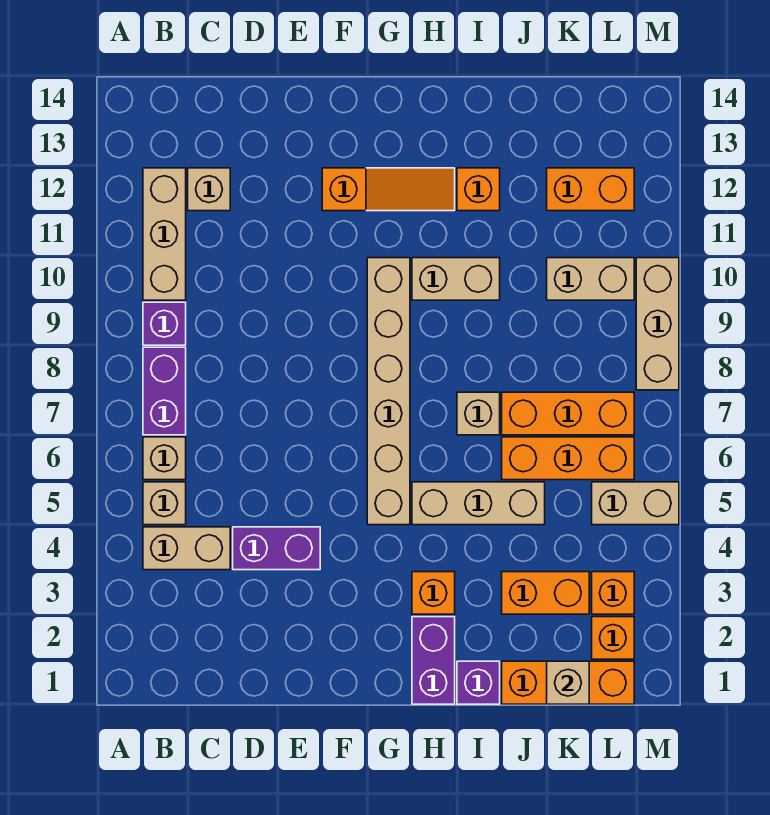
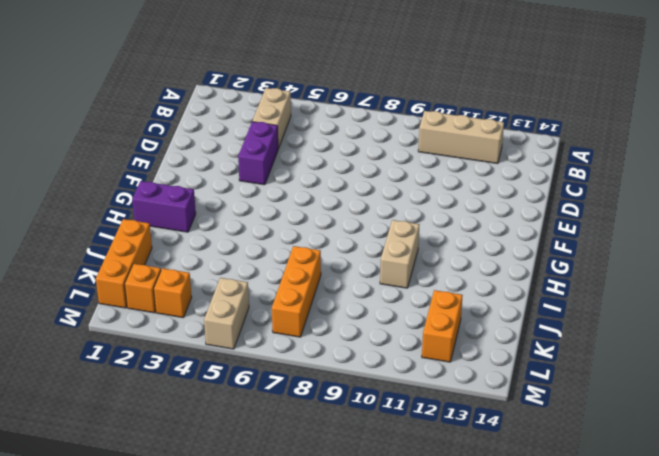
none -> tan brick B5 level 1
none -> tan brick B6 level 1
none -> purple brick B7:B8 level 1

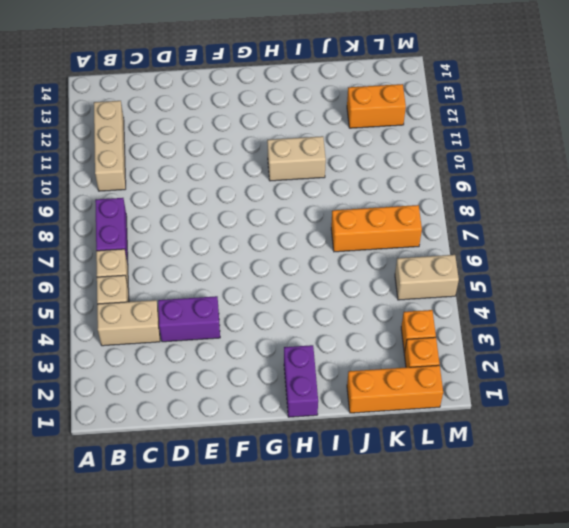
none -> purple brick B9 level 1
none -> tan brick C12 level 1
none -> orange slope F12:H12 level 1 top F

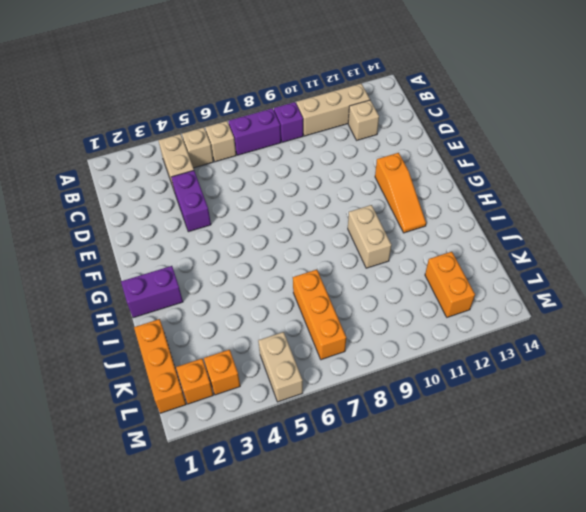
none -> tan brick G5:G10 level 1
none -> orange brick H3 level 1
none -> tan brick H5:J5 level 1

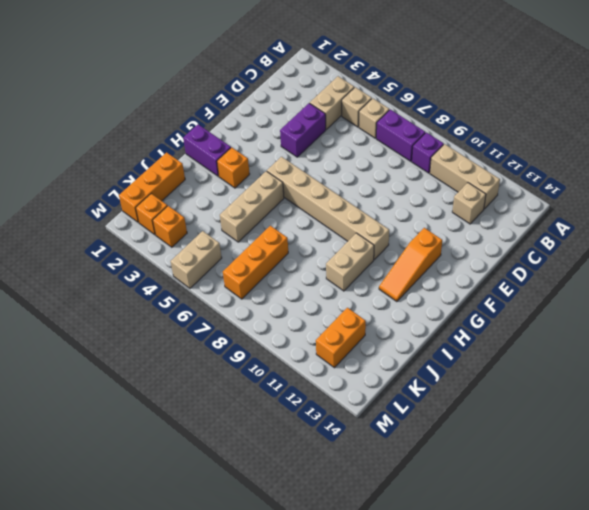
none -> purple brick I1 level 1
none -> tan brick I7 level 1
none -> orange brick I12 level 1

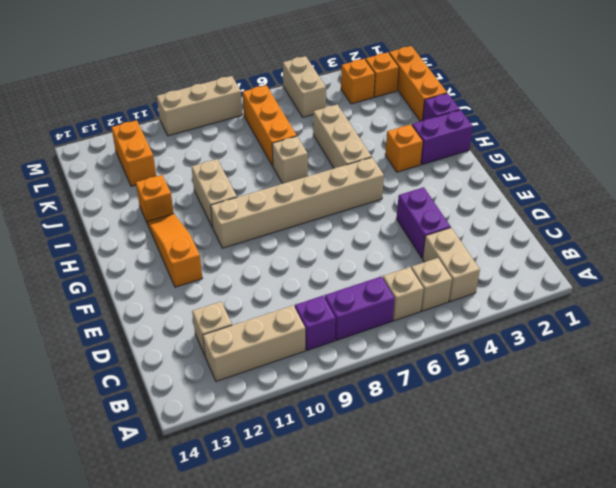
none -> orange brick J3:K3 level 1
none -> orange brick J6:L6 level 1
none -> tan brick K10:L10 level 1

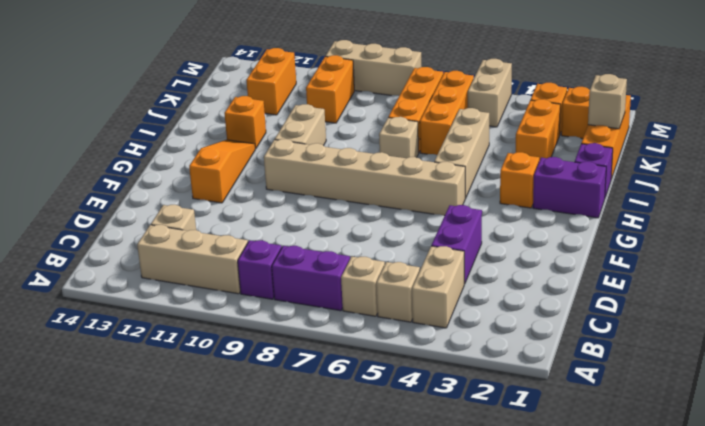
orange brick K10:L10 level 1 -> tan brick K10:L10 level 1

